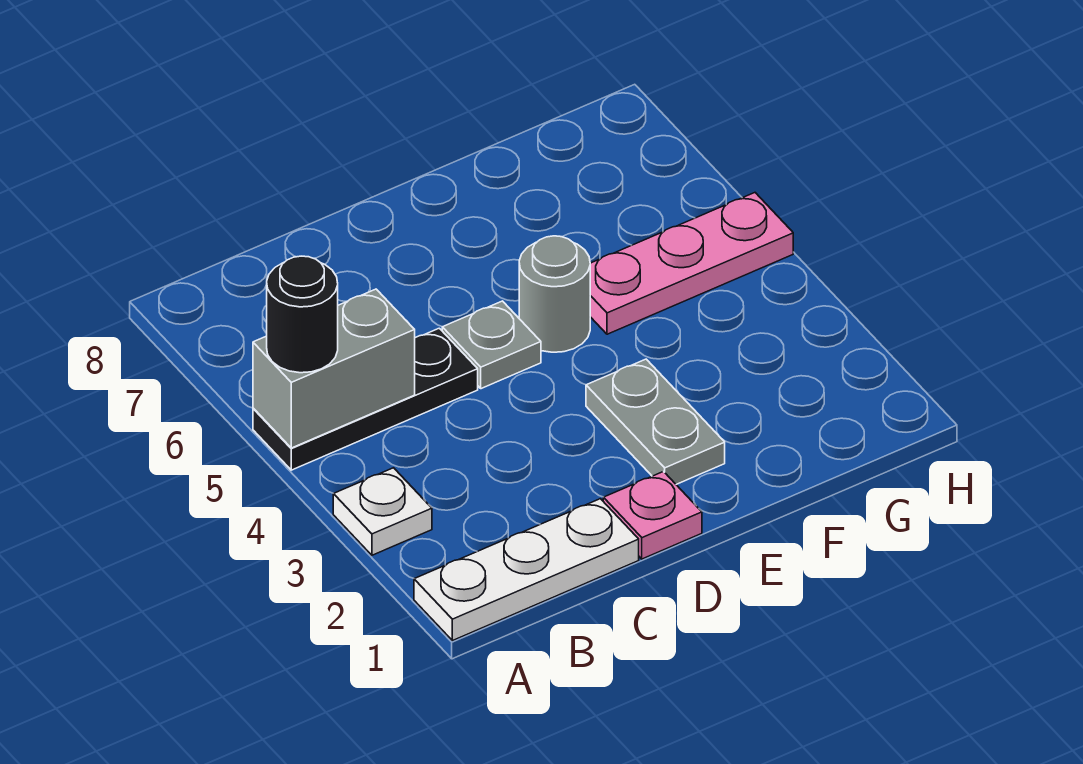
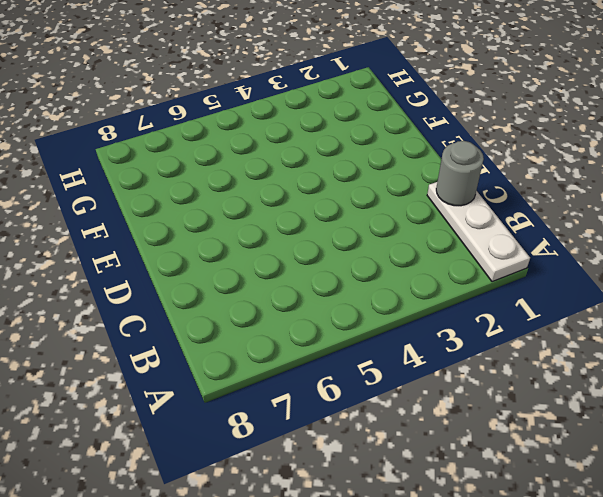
grey round brick C1 level 2 -> grey round brick E5 level 1
none -> white plate A3 level 1
none -> black plate A5:C5 level 1

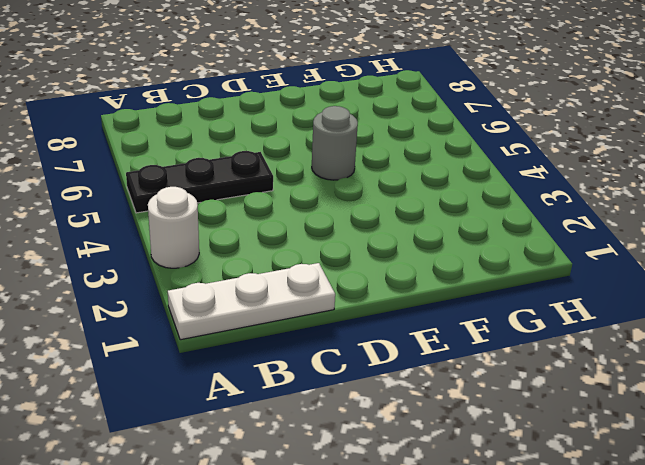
white round brick A3 level 1 -> white plate A3 level 1
none -> pink plate D1 level 1
none -> grey plate D5 level 1

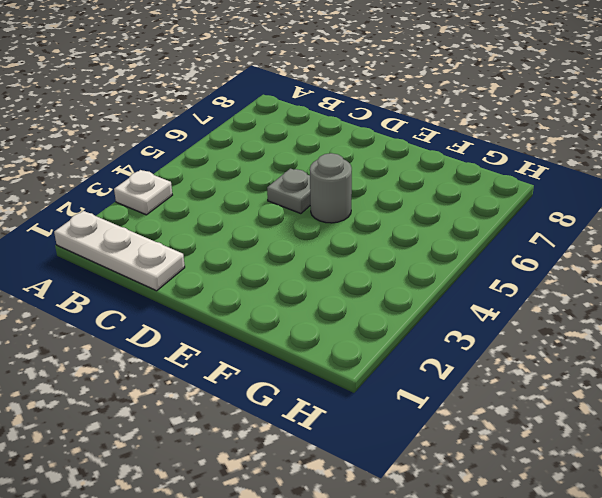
none -> black plate A5:C5 level 1
none -> pink plate D1 level 1

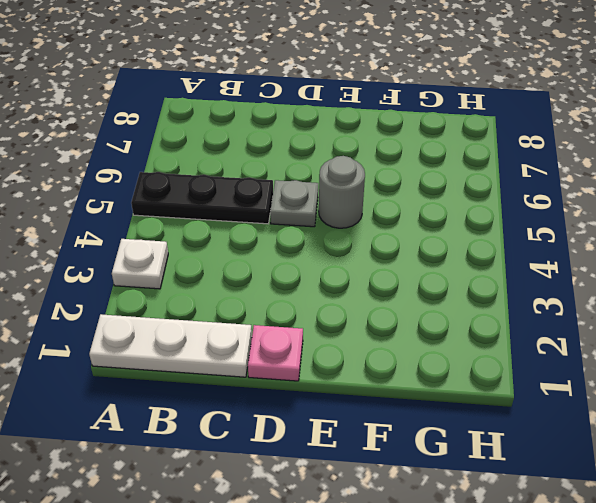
none -> grey plate E2:E3 level 1
none -> pink plate F5:H5 level 1

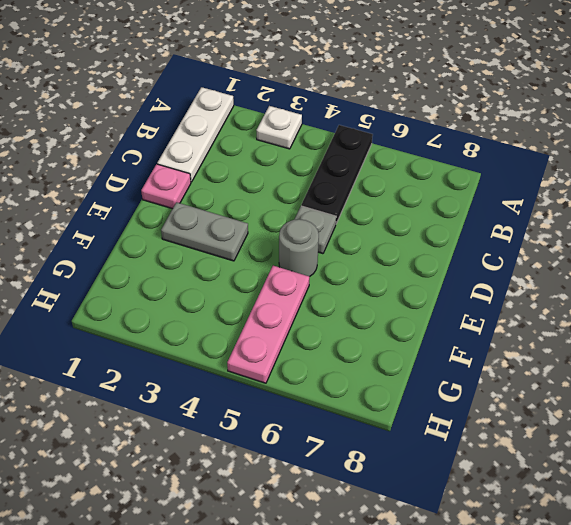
none -> grey brick A5:B5 level 2
none -> black round brick A5 level 3

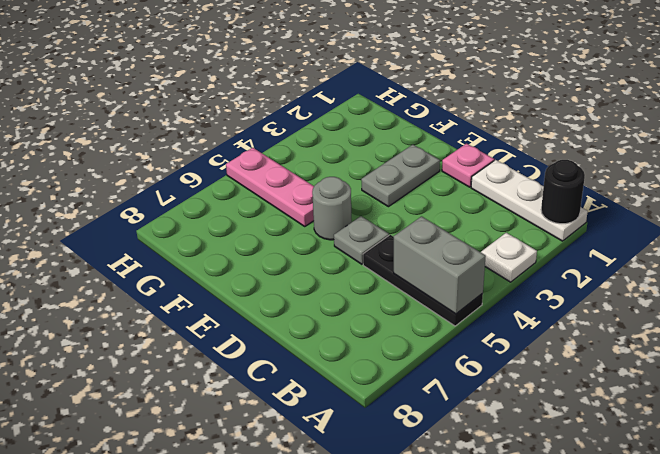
black round brick A1 level 2 -> black round brick A5 level 3

